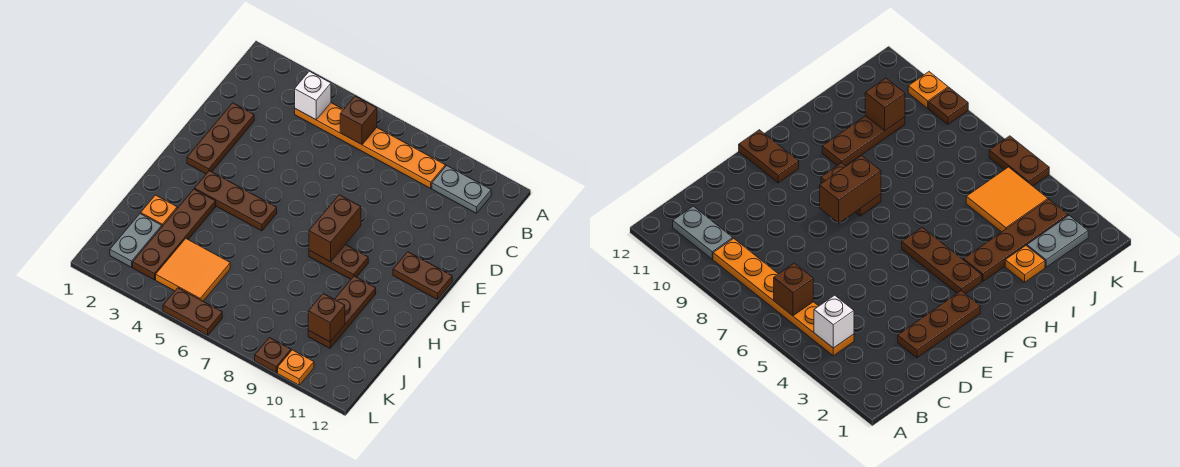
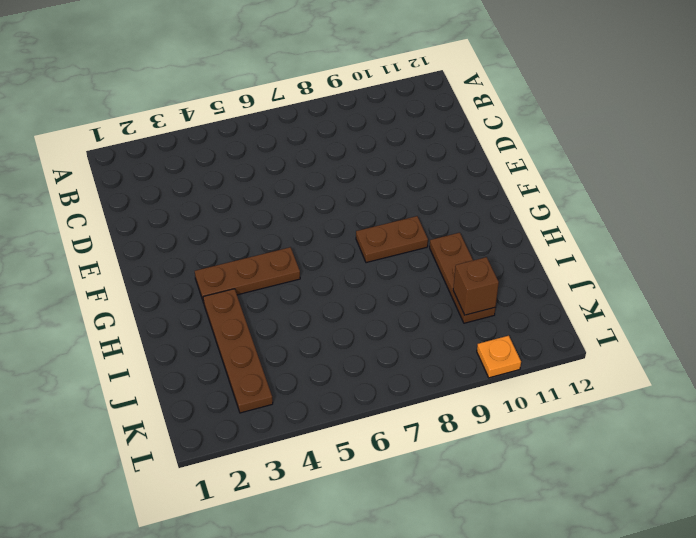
none -> orange plate B4:B9 level 1
none -> grey plate B10:B11 level 1
none -> brown plate D2:F2 level 1

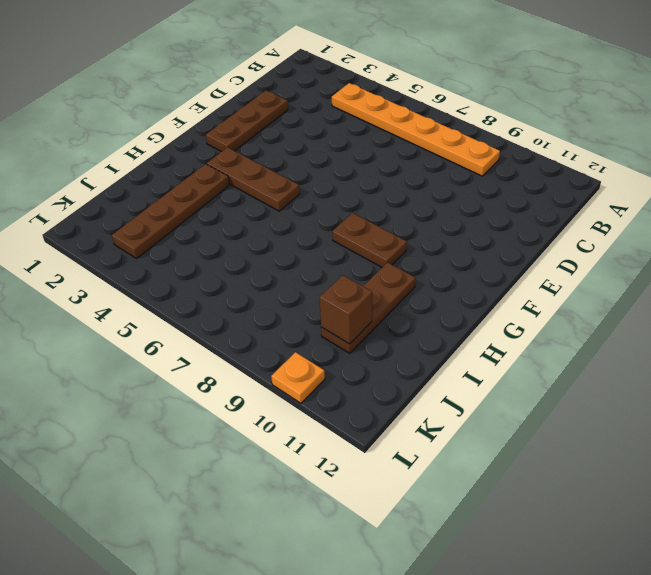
none -> grey plate B10:B11 level 1
none -> brown plate F11:F12 level 1
none -> orange plate I2 level 1

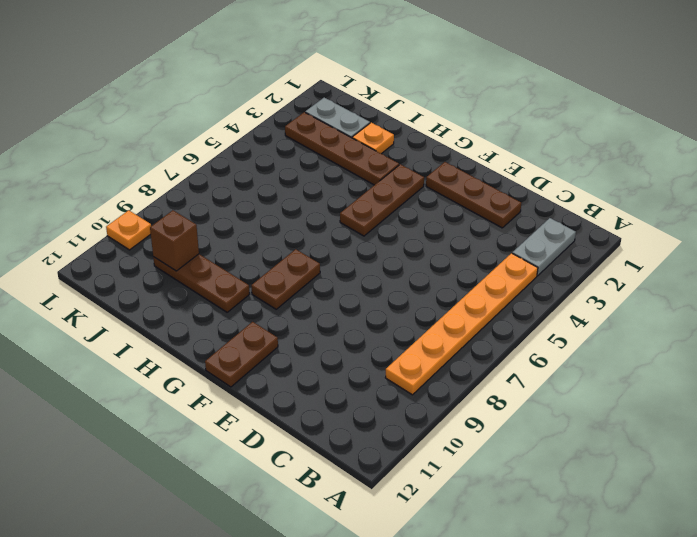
grey plate B2:B3 level 1 -> grey plate B10:B11 level 1
none -> orange tile J4:K5 level 1
none -> brown plate L5:L6 level 1
none -> brown plate L9 level 1

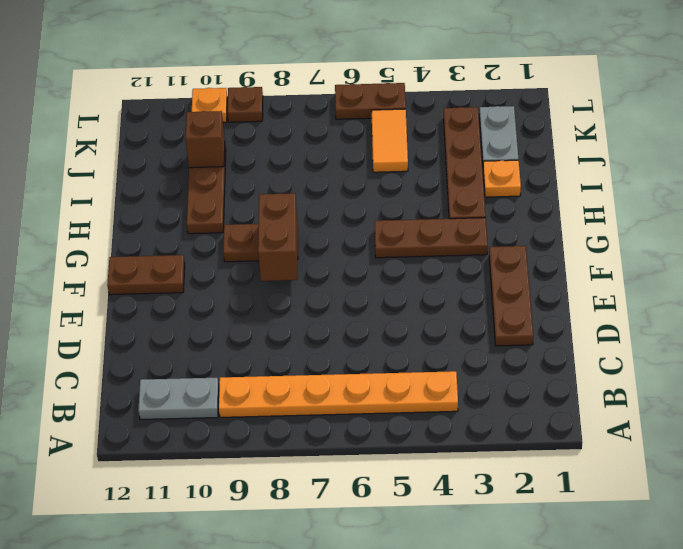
orange tile J5:K5 level 1 -> orange tile J4:K5 level 1
none -> white brick B4 level 2
none -> brown brick B6 level 2

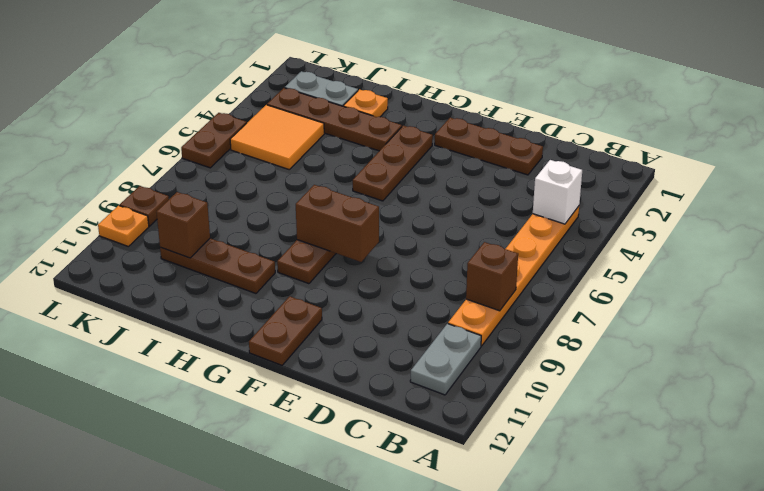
brown brick B8 level 2 -> brown brick B6 level 2

